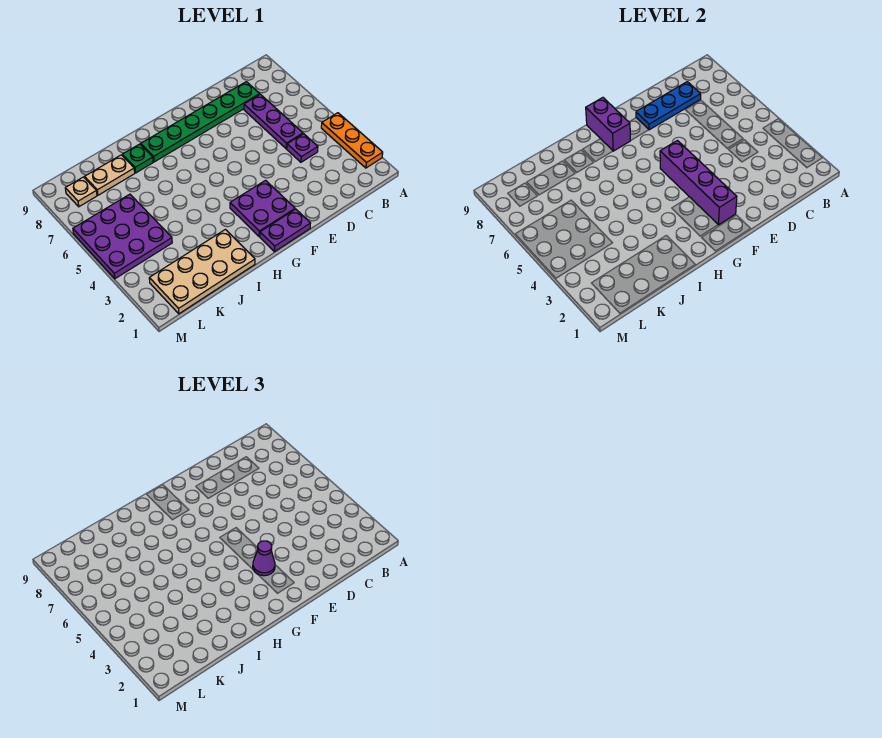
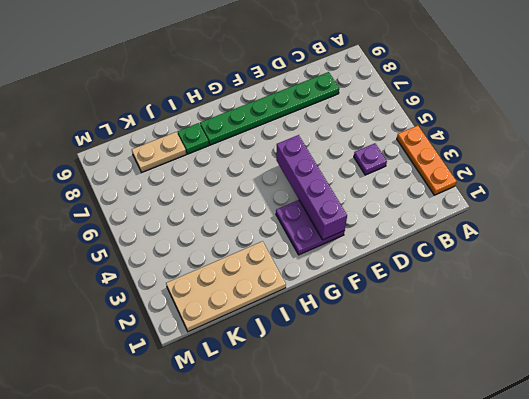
none -> purple plate C5:C7 level 1
none -> purple plate F1:G1 level 1
none -> purple plate K4:M6 level 1

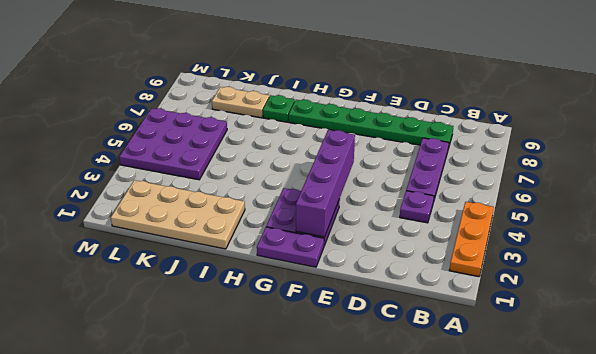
none -> tan plate L8 level 1
none -> blue plate C8:E8 level 2
none -> purple brick G8:G9 level 2

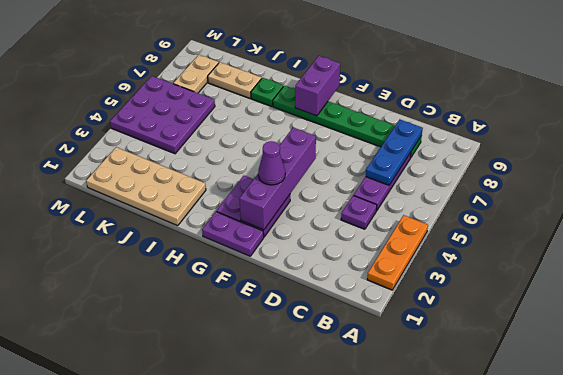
blue plate C6:C8 level 2 -> blue plate C8:E8 level 2
tan plate L7:L8 level 1 -> tan plate L8 level 1

